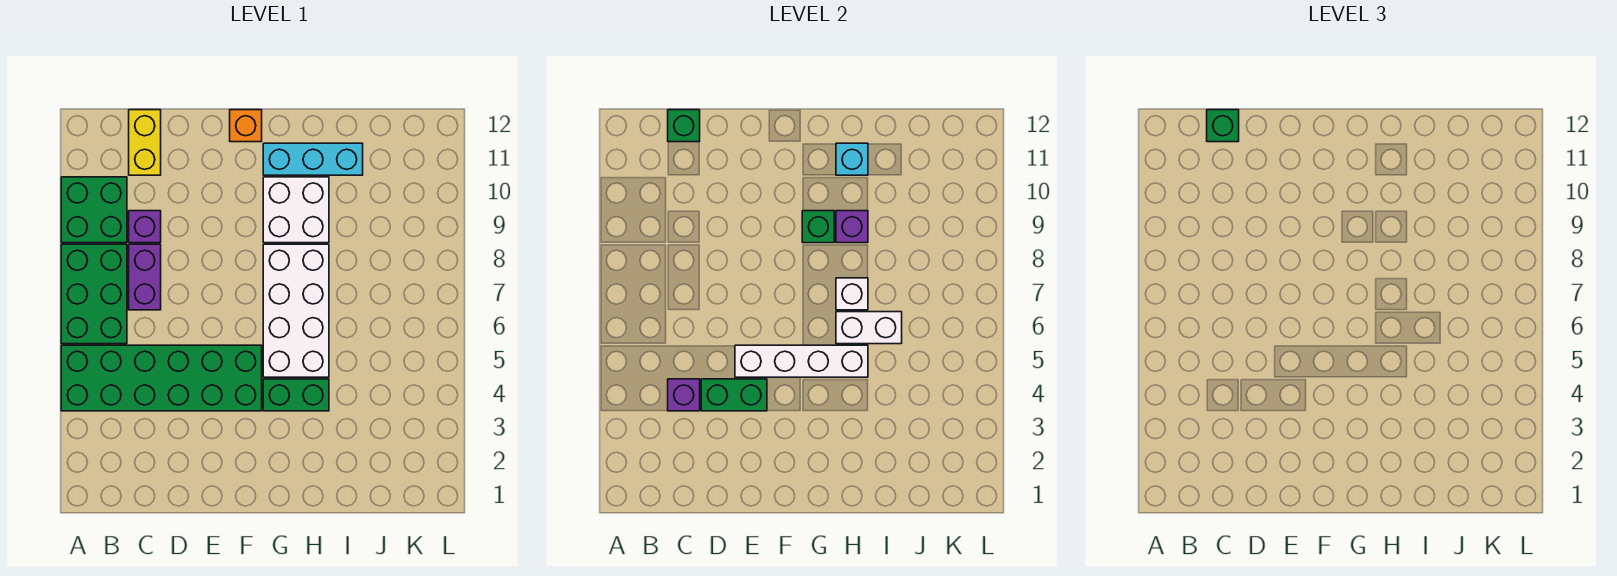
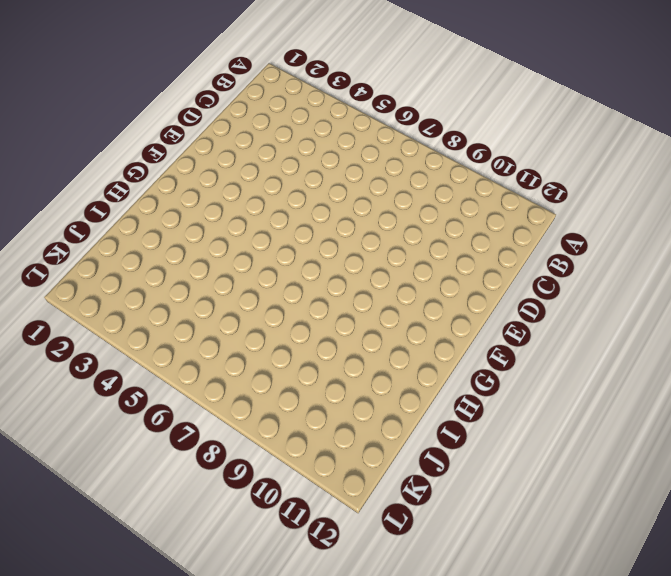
none -> green brick A4:F5 level 1
none -> green brick A6:B8 level 1
none -> green brick A9:B10 level 1

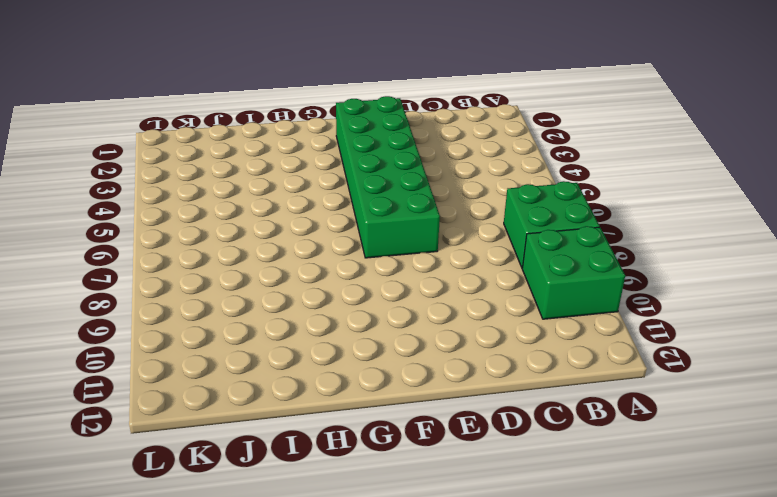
green brick A7:B8 level 1 -> green brick A6:B8 level 1
green brick E2:F7 level 1 -> green brick A4:F5 level 1
none -> purple brick C7:C8 level 1
none -> purple brick C9 level 1
none -> yellow brick C11:C12 level 1

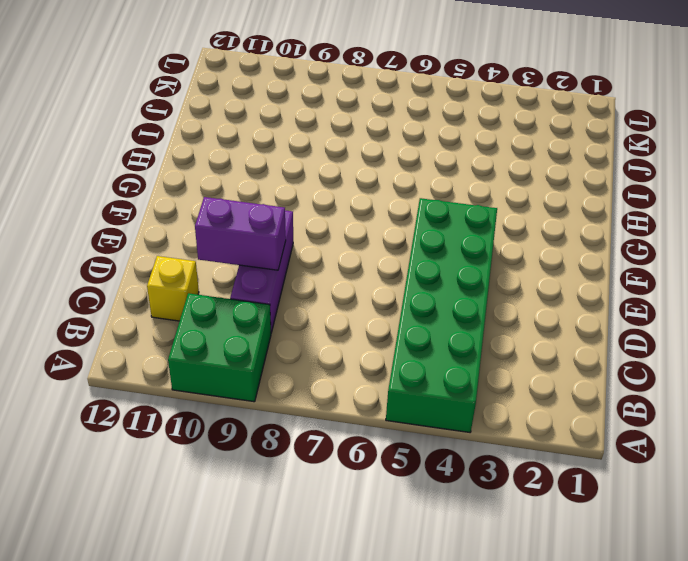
purple brick C9:E9 level 1 -> purple brick C9 level 1
yellow brick C11 level 1 -> yellow brick C11:C12 level 1
purple brick D9:D10 level 2 -> purple brick C7:C8 level 1
none -> green brick A6:B8 level 1
none -> orange brick F12 level 1
none -> green brick G4:H4 level 1

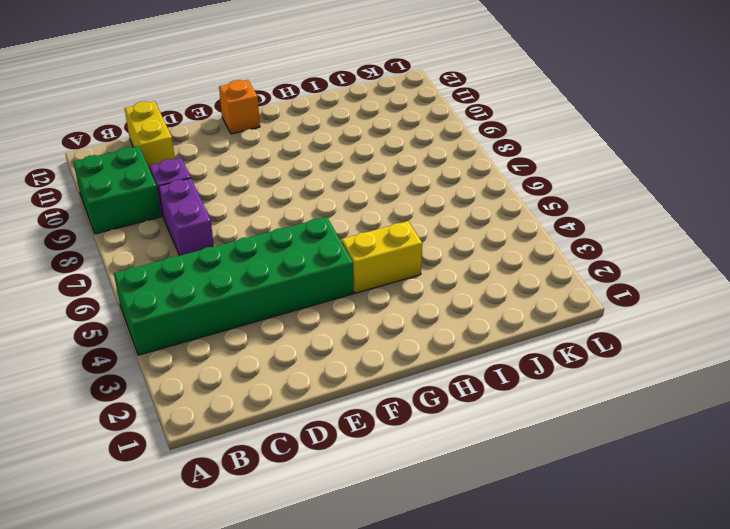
yellow brick G4:H4 level 1 -> green brick G4:H4 level 1
none -> green brick A6:B8 level 1
none -> white brick G5:H8 level 1
none -> white brick G9:H10 level 1

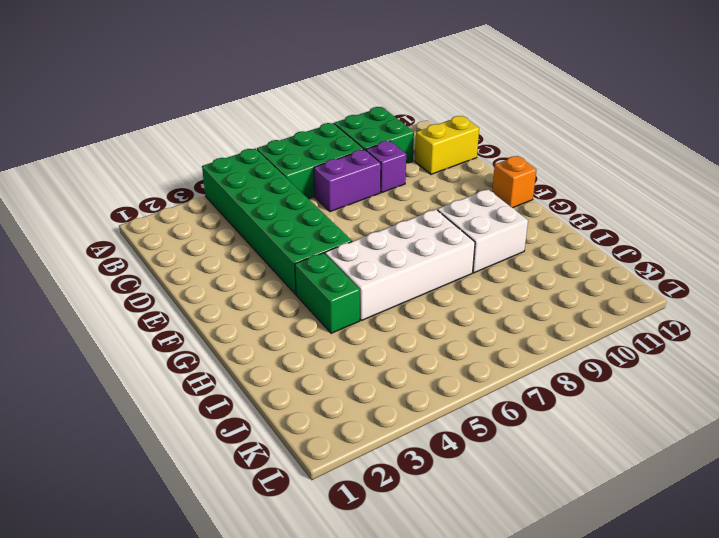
none -> cyan brick G11:I11 level 1
none -> purple brick C4 level 2
none -> green brick C12 level 2

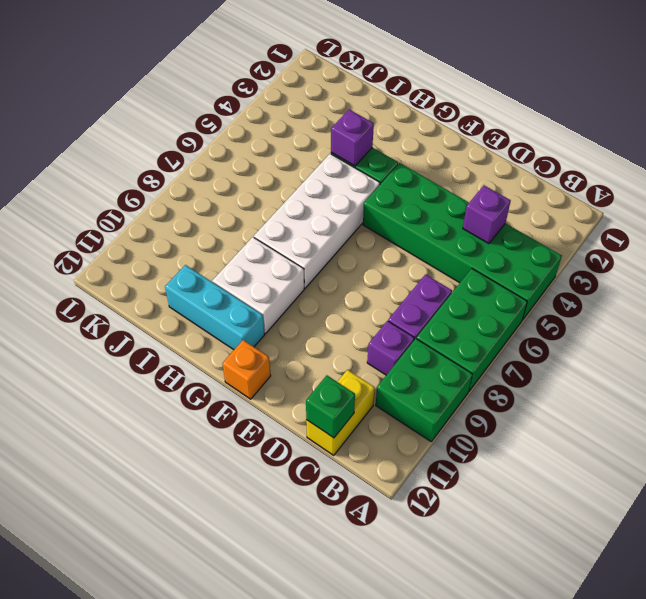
purple brick H4 level 2 -> purple brick H9 level 2
none -> green brick D4:E4 level 2
none -> white brick E5:H5 level 2
none -> green brick G9 level 2

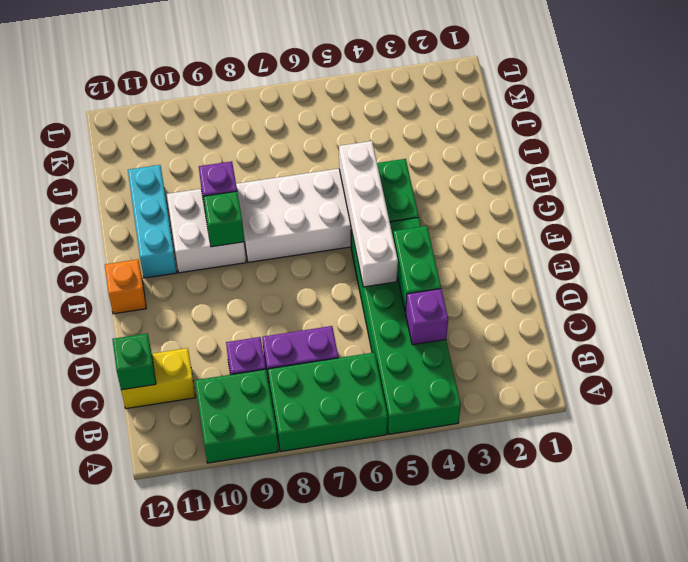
none -> white brick H6:I6 level 2
none -> white brick H7 level 2
none -> cyan brick H11 level 2

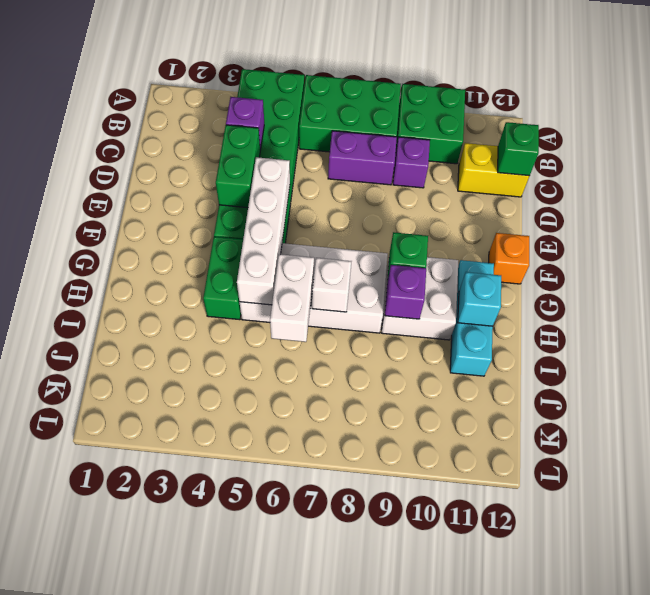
none -> green brick C12 level 3

